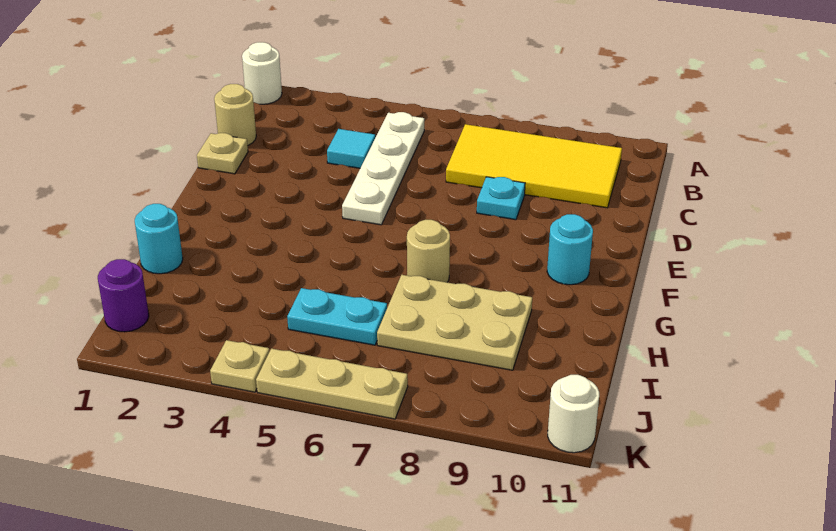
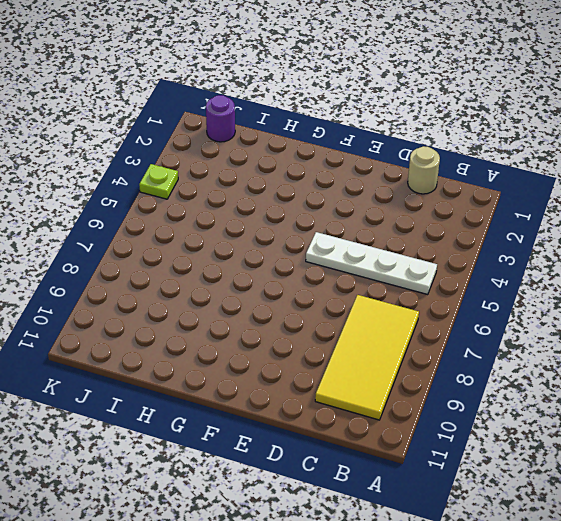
lime plate K4 level 1 -> tan plate K4 level 1
none -> white round brick A1 level 1
none -> cyan tile C4 level 1
none -> tan plate D1 level 1

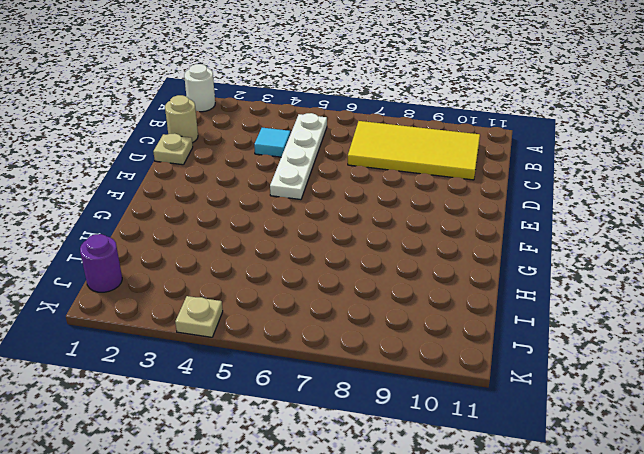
none -> cyan plate D8 level 1
none -> cyan round brick F10 level 1
none -> tan round brick G7 level 1

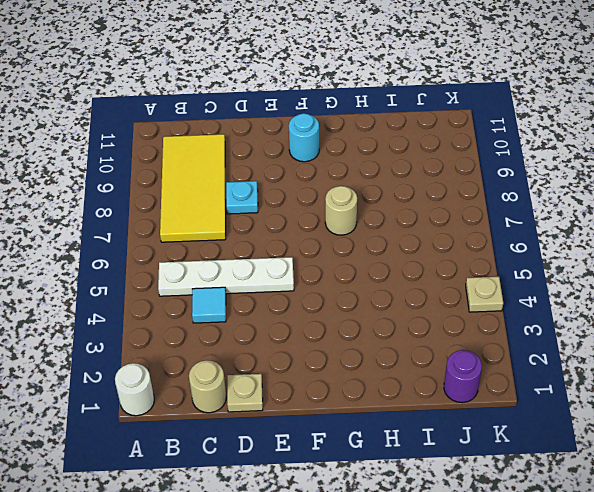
none -> cyan round brick H1 level 1
none -> tan plate H7:I9 level 1
none -> cyan plate I5:I6 level 1

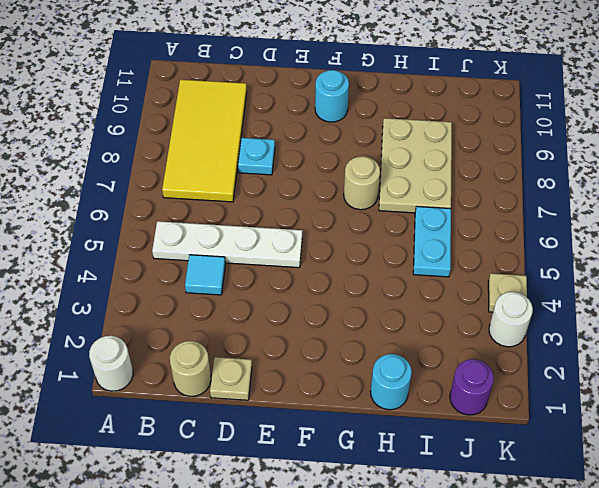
white round brick K3 level 1 -> white round brick K11 level 1
none -> tan plate K5:K7 level 1

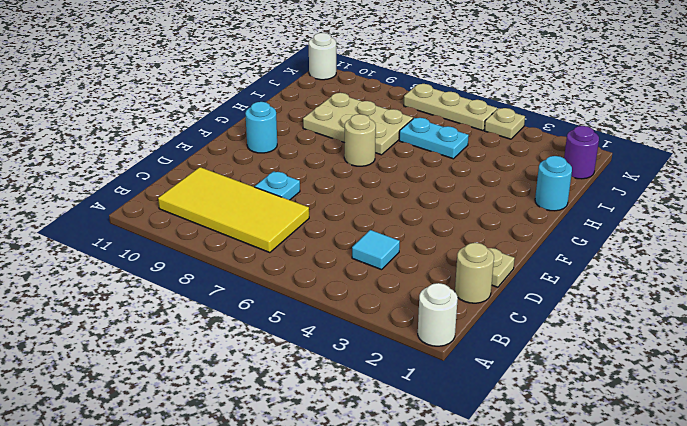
none -> white plate B5:E5 level 1

